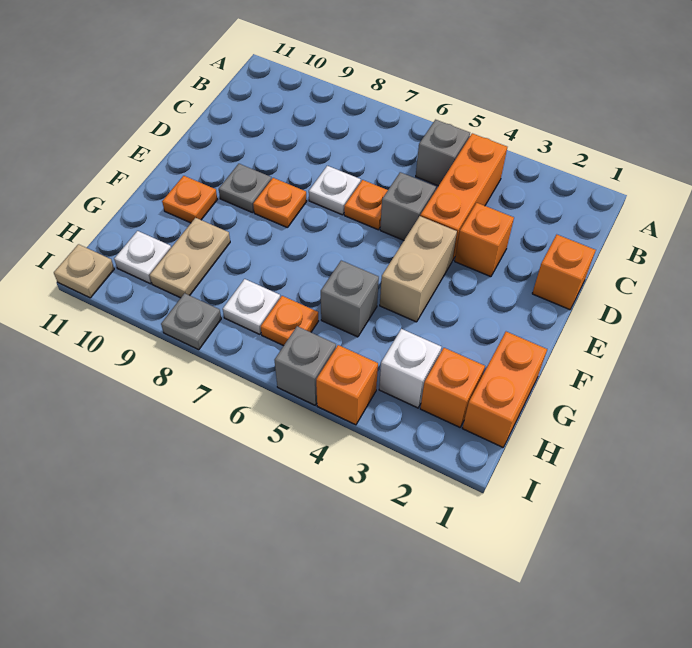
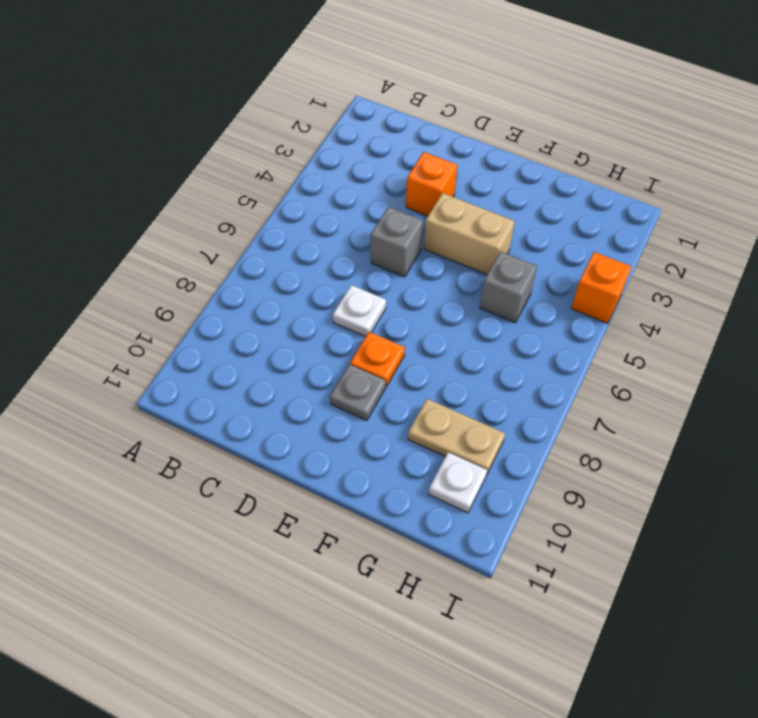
none -> orange brick B4:D4 level 1
none -> grey brick B5 level 1
none -> orange brick D1 level 1

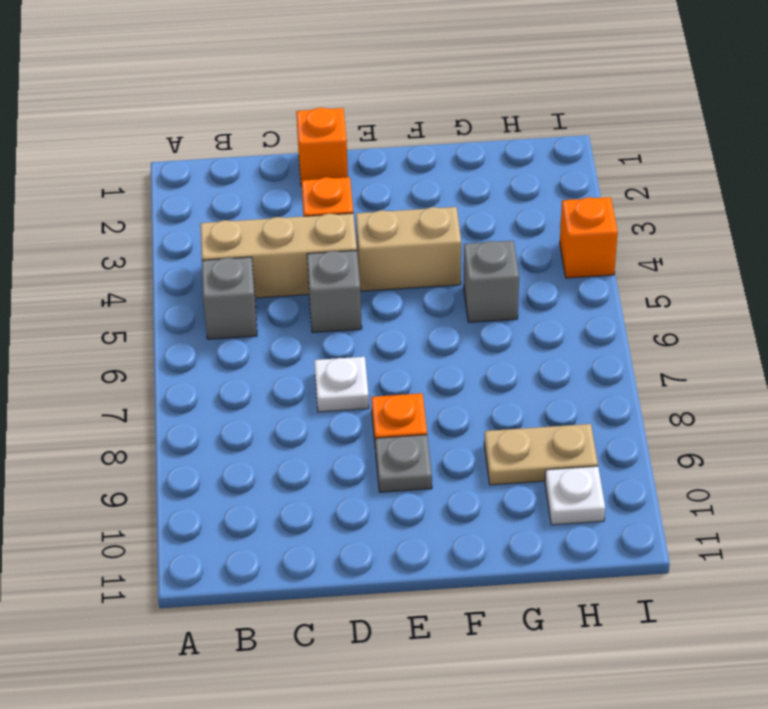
tan brick B4:D4 level 1 -> orange brick B4:D4 level 1
none -> orange plate D6 level 1
none -> orange plate F10 level 1
none -> orange brick G1:H1 level 1

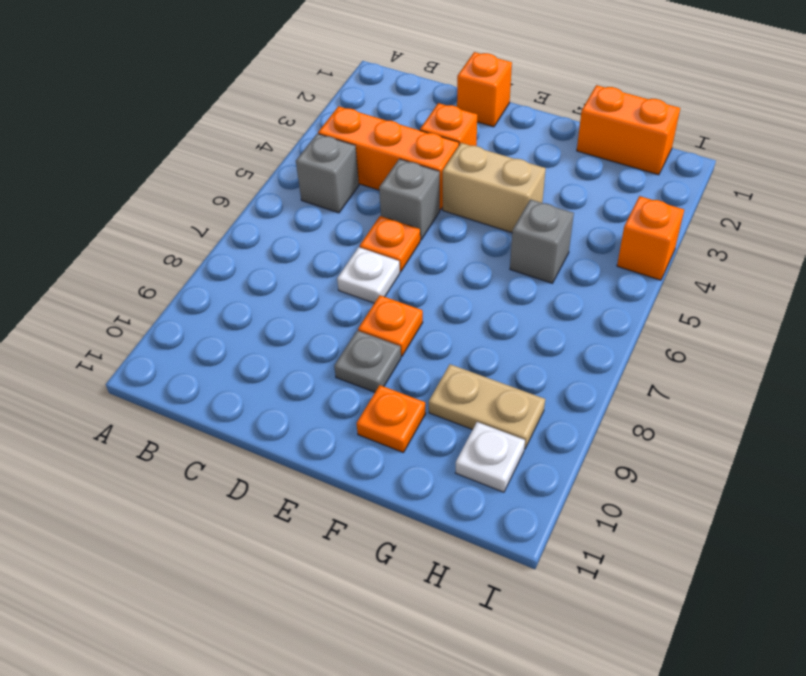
none -> orange brick H2 level 1
none -> white brick H3 level 1
none -> orange plate H6 level 1

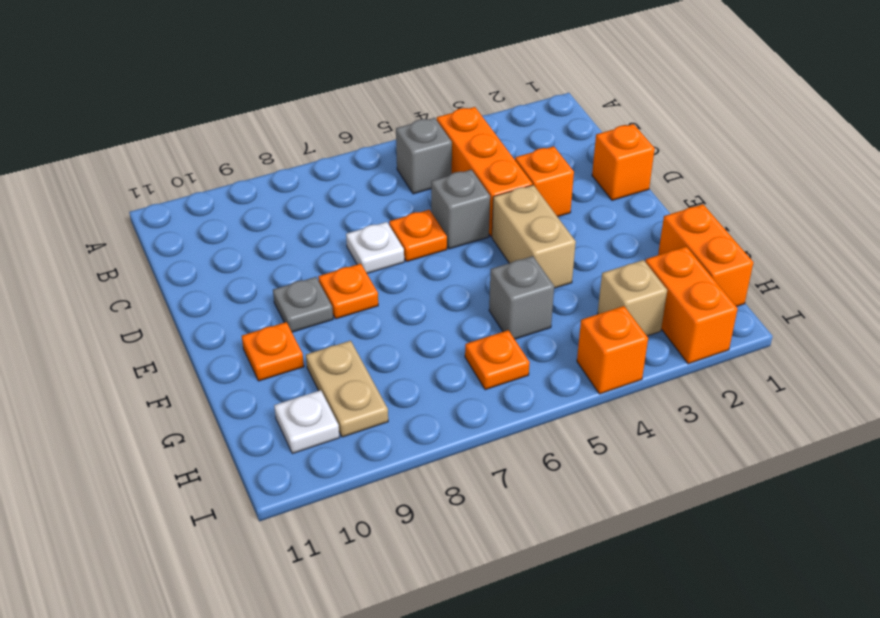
orange brick H2:I2 level 1 -> orange brick H2 level 1
tan brick H3 level 1 -> white brick H3 level 1
none -> white plate H7 level 1
none -> grey brick I5 level 1
none -> grey plate I8 level 1

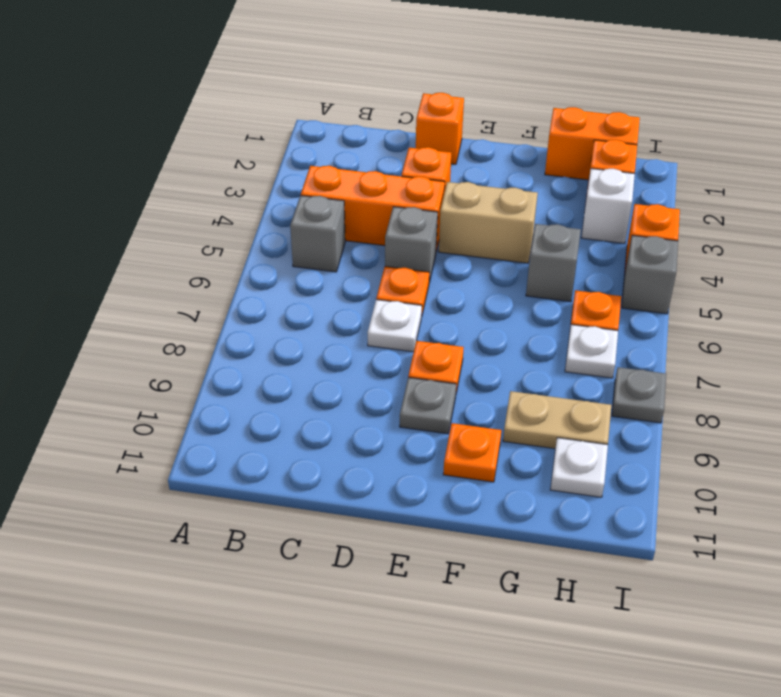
none -> tan plate I11 level 1

